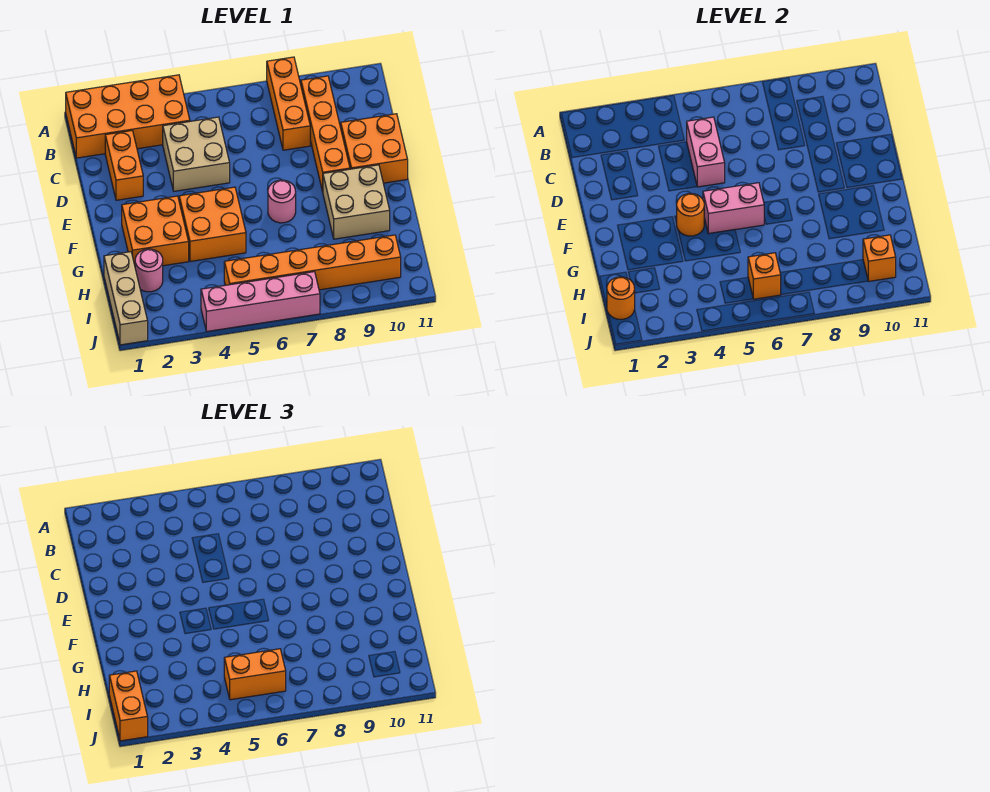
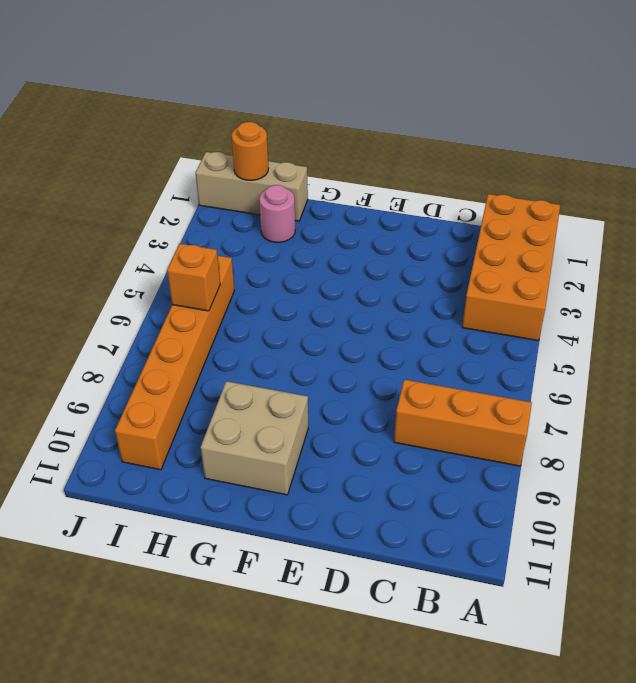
none -> orange brick B9:E9 level 1
none -> orange brick C2:D2 level 1
none -> tan brick C4:D5 level 1

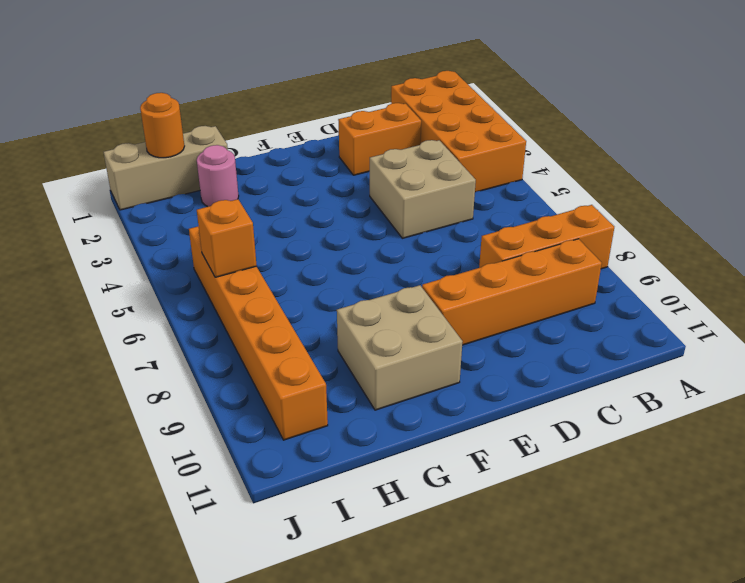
none -> orange brick D10:E11 level 1
none -> orange brick F2:G3 level 1
none -> orange brick F4:G5 level 1

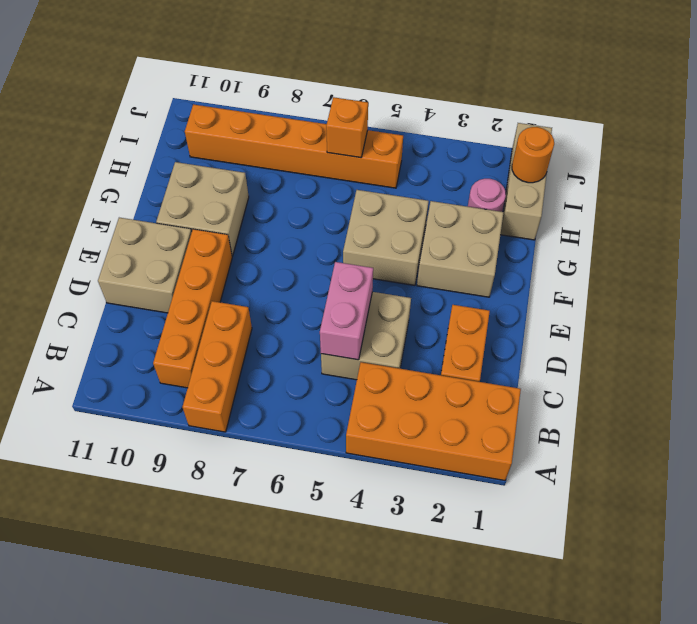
tan brick D10:E11 level 1 -> orange brick D10:E11 level 1
tan brick F2:G3 level 1 -> orange brick F2:G3 level 1
tan brick F4:G5 level 1 -> orange brick F4:G5 level 1
none -> pink round brick F7 level 1
none -> pink brick J4:J7 level 1
none -> orange round brick F4 level 2

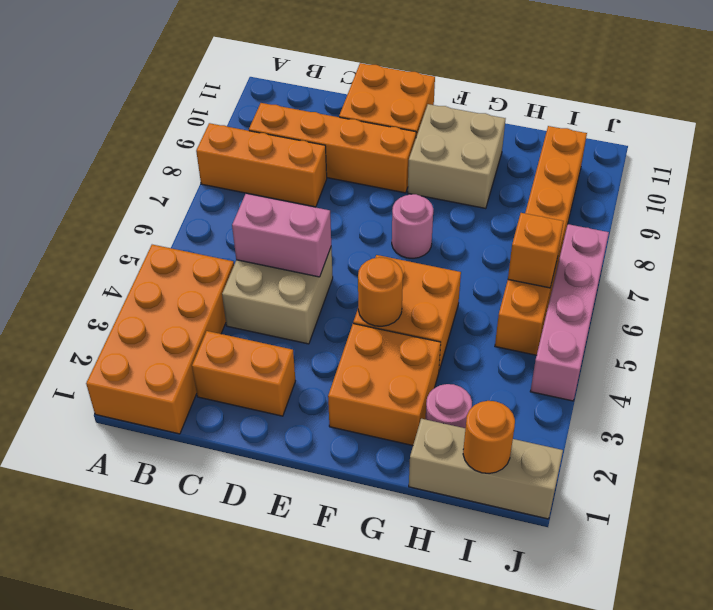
none -> pink brick F5:F6 level 2
none -> orange brick I10 level 2
none -> orange brick I1:J1 level 3

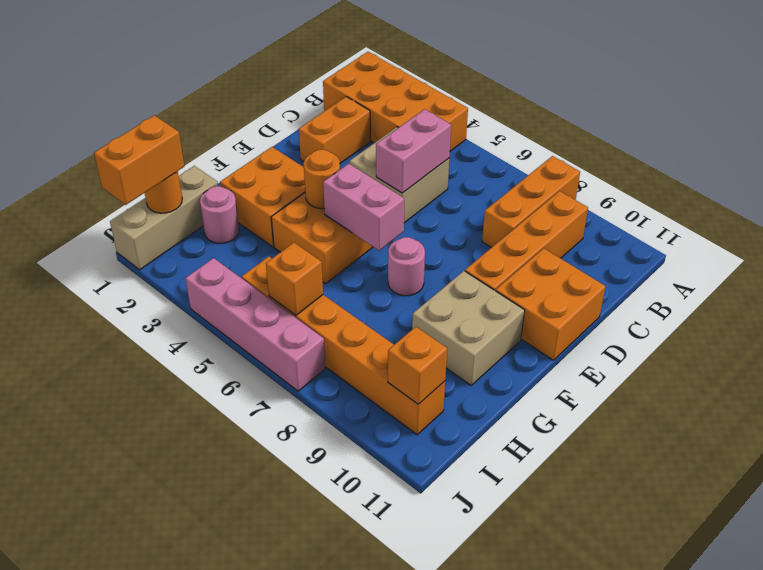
none -> orange brick I5:I6 level 3

